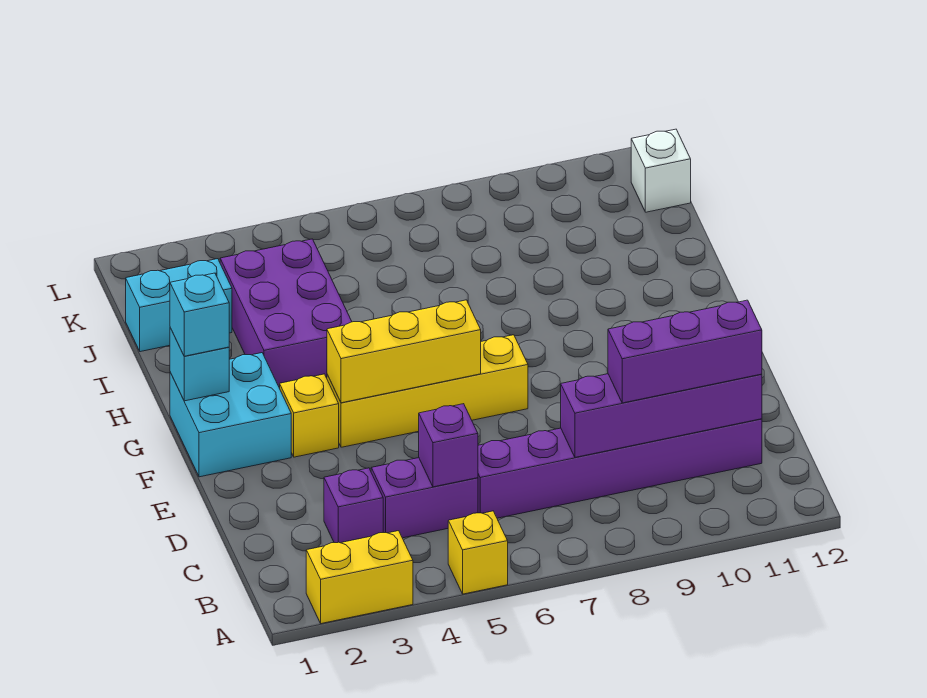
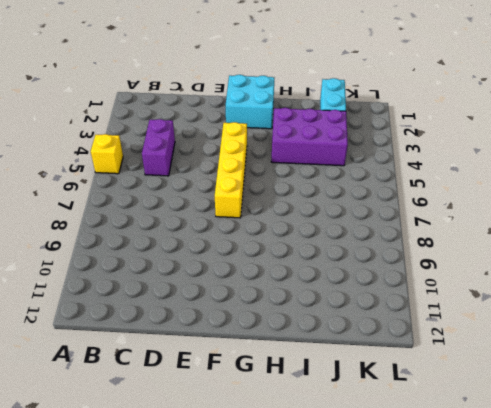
none -> yellow brick A2:A3 level 1
none -> purple brick C3 level 1
none -> purple brick C6:C11 level 1

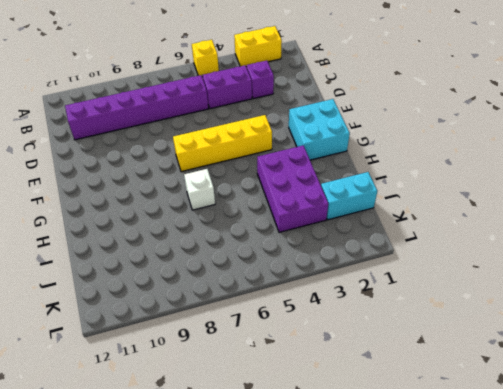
white brick H7 level 1 -> white brick K12 level 1
none -> yellow brick F3 level 1
none -> purple brick C5 level 2
none -> purple brick C8:C11 level 2

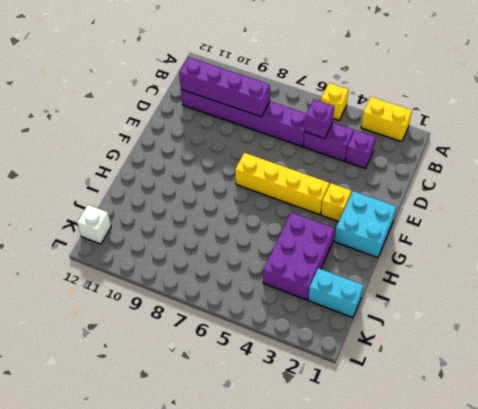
none -> yellow brick F4:F6 level 2
none -> cyan brick G1 level 2
none -> purple brick C9:C11 level 3

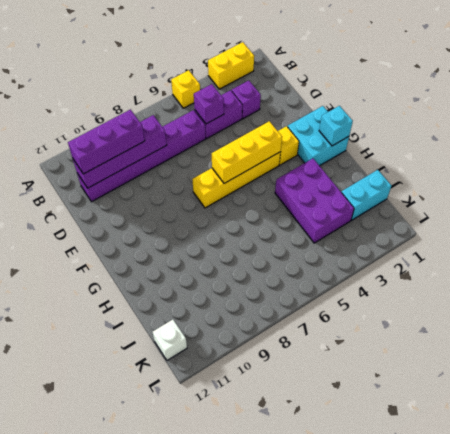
none -> cyan brick G1 level 3

